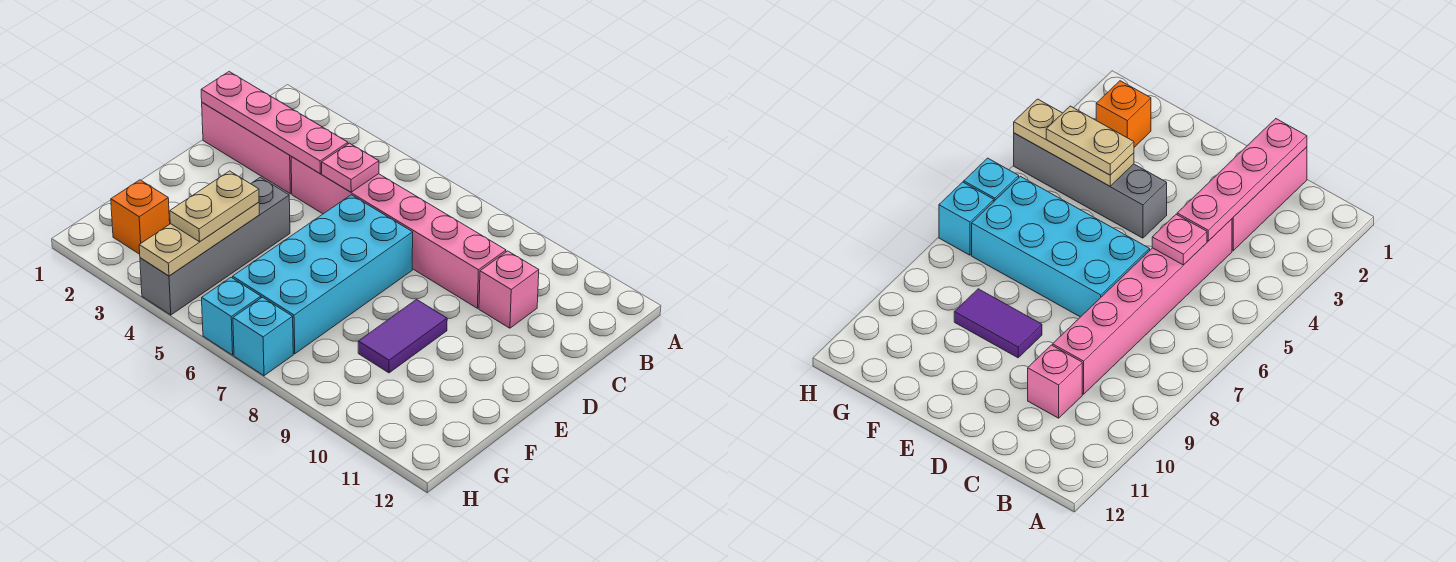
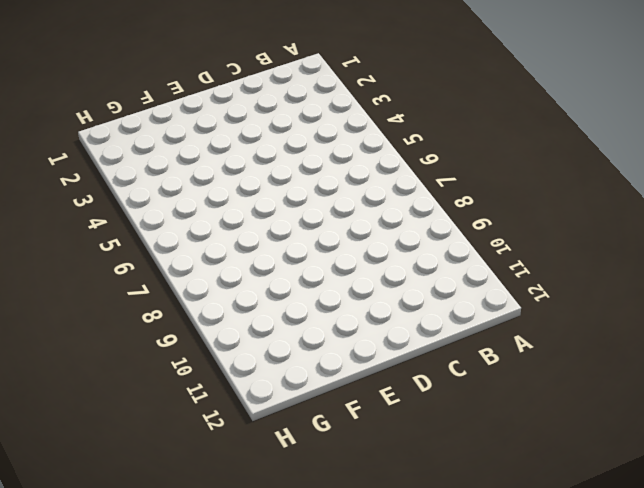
none -> pink brick C1:C3 level 1
none -> pink brick C4:C9 level 1
none -> pink brick C10 level 1

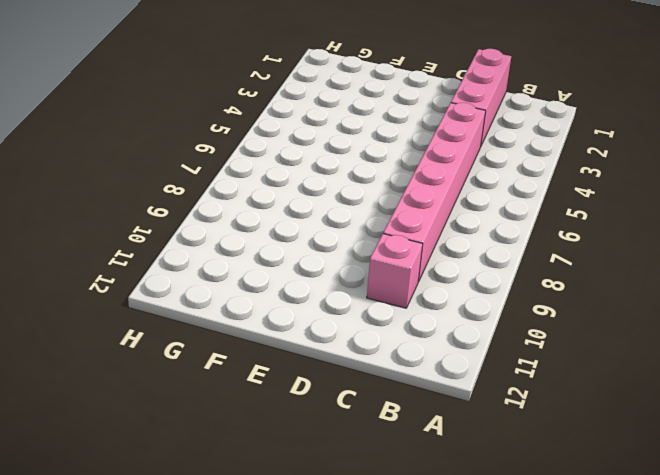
none -> cyan brick D6:G7 level 1
none -> grey brick E4:H4 level 1
none -> purple tile E9:F9 level 1

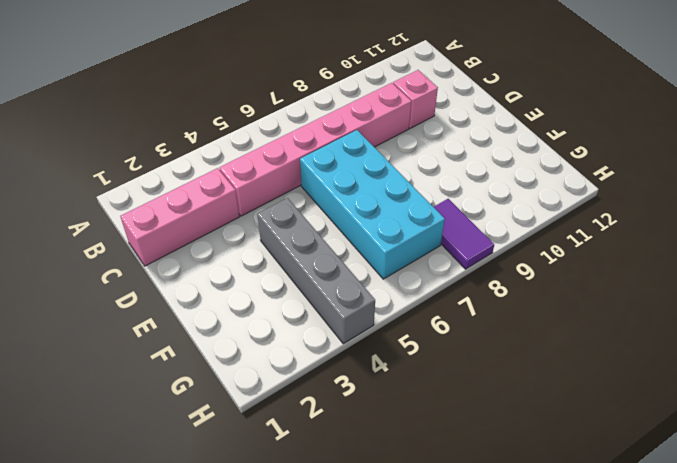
purple tile G8:H8 level 1 -> purple tile E9:F9 level 1
none -> orange brick G2 level 1
none -> cyan brick H6 level 1
none -> cyan brick H7 level 1

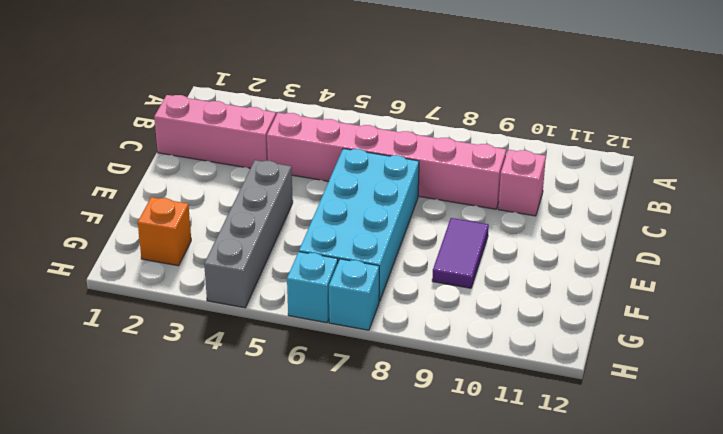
none -> pink plate C1:C4 level 2
none -> pink plate C5 level 2
none -> tan plate F4:H4 level 2

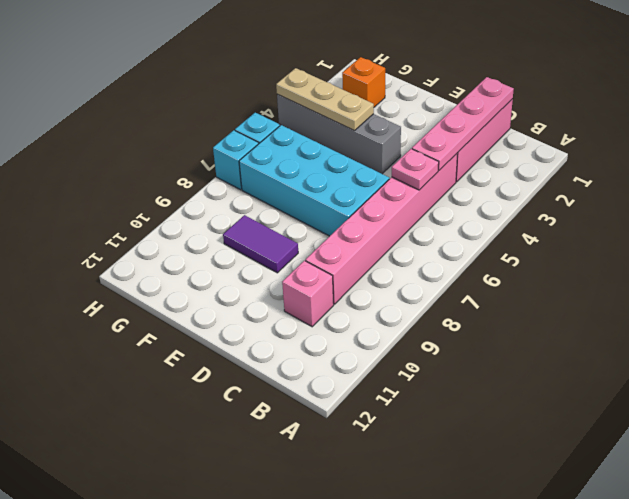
none -> tan plate F4:G4 level 3

